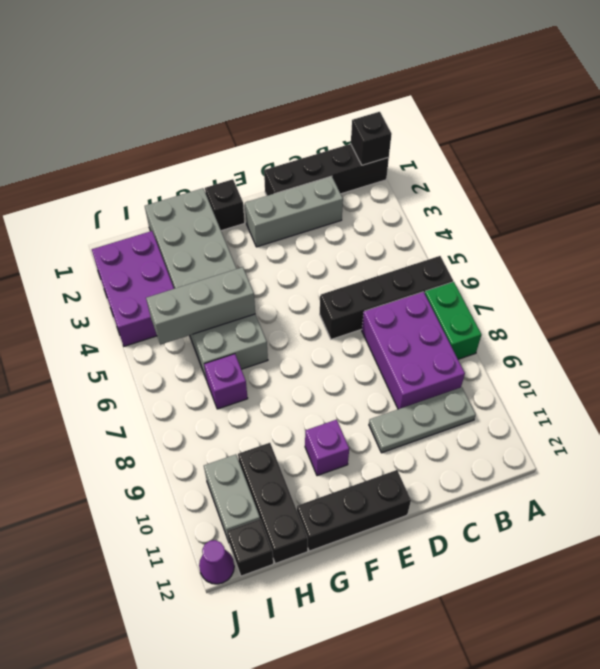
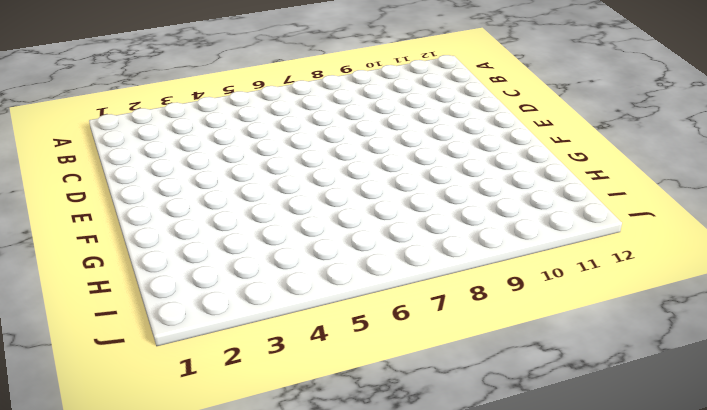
none -> black brick A1:D1 level 1
none -> black brick A6:D6 level 1
none -> green brick A7:A8 level 1

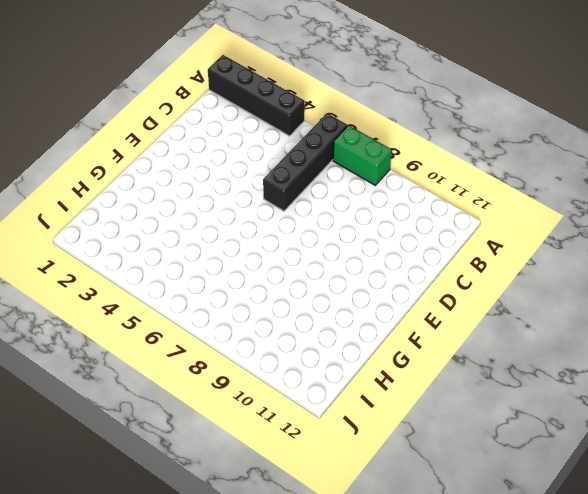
black brick A1:A4 level 1 -> black brick A1:D1 level 1
none -> purple brick B7:C9 level 1
none -> grey plate B10:D10 level 1
none -> grey brick C2:E2 level 1

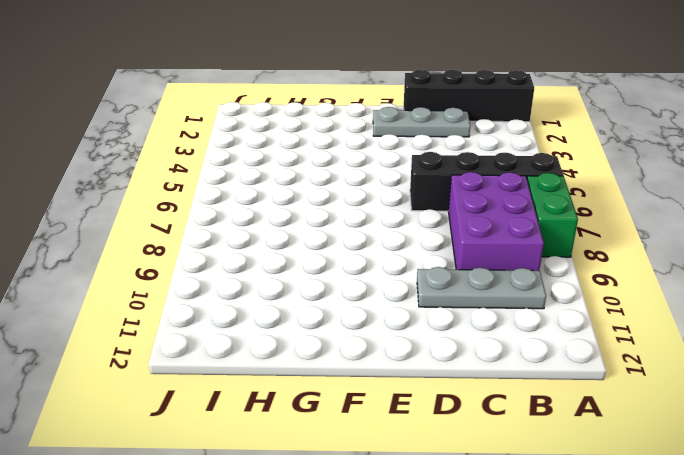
grey plate C2:E2 level 1 -> grey brick C2:E2 level 1
none -> black brick E12:G12 level 1
none -> black brick F1 level 1
none -> purple brick F10 level 1

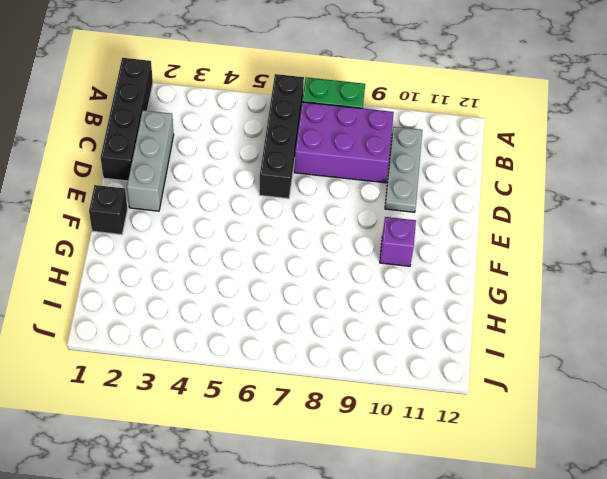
none -> black brick E12:G12 level 1
none -> grey brick G1:H6 level 1
none -> purple brick H7 level 1

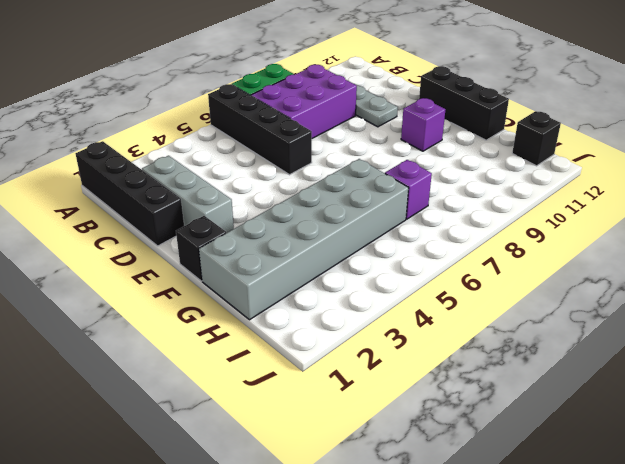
none -> black brick H10:H12 level 1
none -> purple brick I2:J4 level 1
none -> grey brick I10:I11 level 1

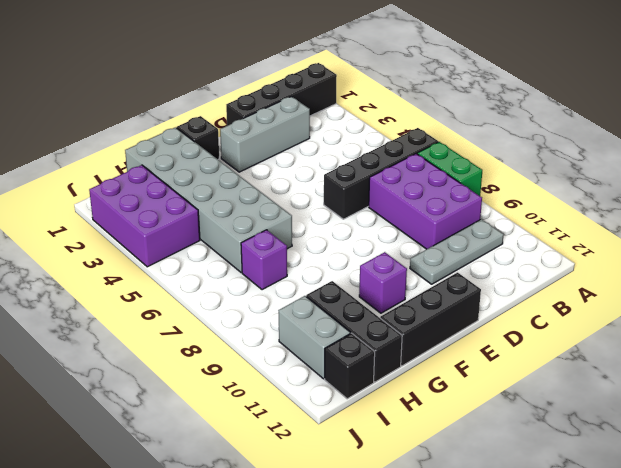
none -> purple cone J12 level 1
none -> black brick A1 level 2
none -> grey brick G5:I5 level 2

